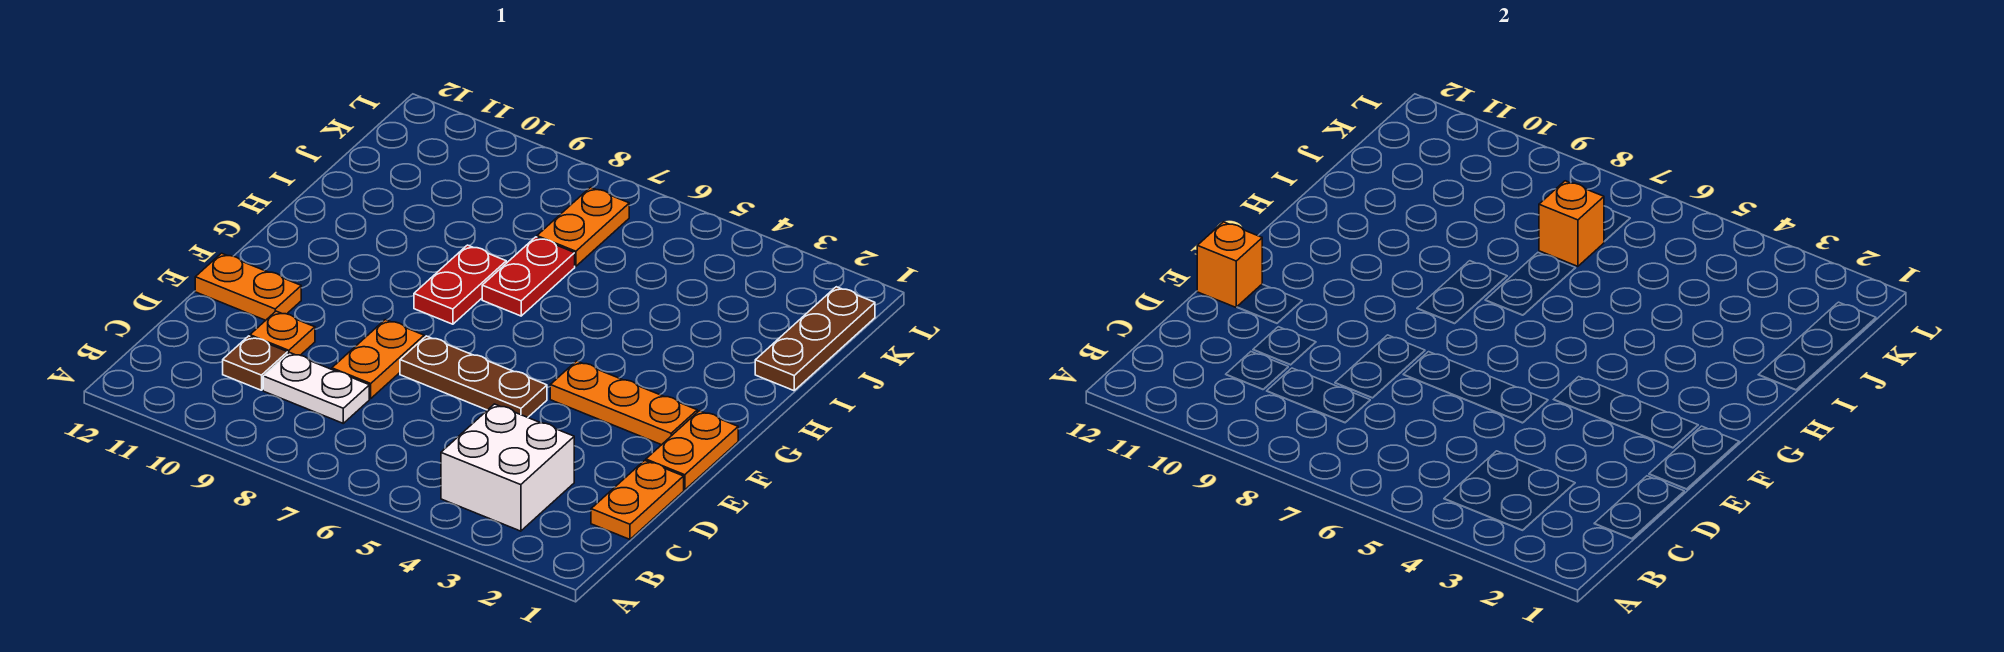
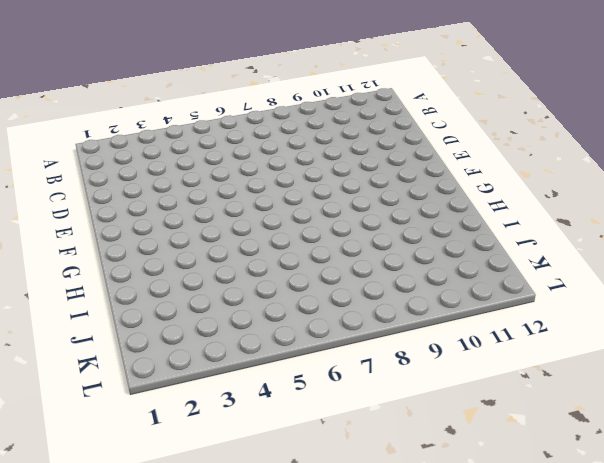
none -> white brick B3:C4 level 1
none -> orange plate C1:D1 level 1
none -> white plate C8:C9 level 1

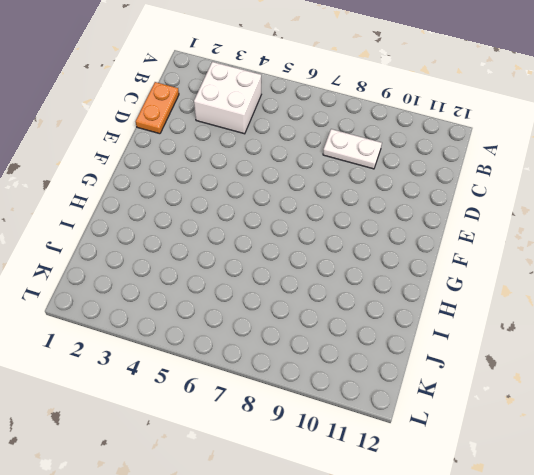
none -> brown plate C10 level 1
none -> orange plate D8:E8 level 1
none -> orange plate D10 level 1

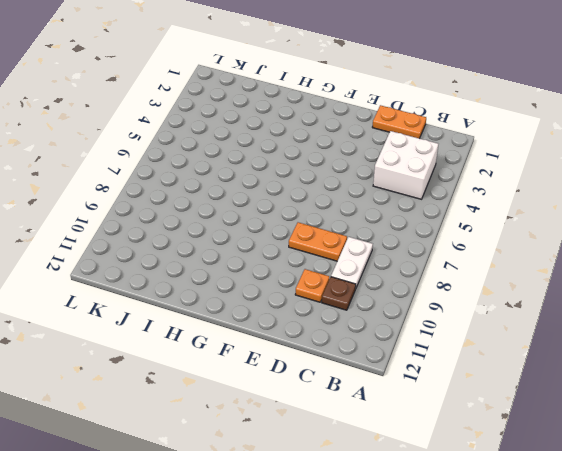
none -> orange plate E1:F1 level 1
none -> brown plate E5:E7 level 1
none -> orange plate E11:E12 level 1

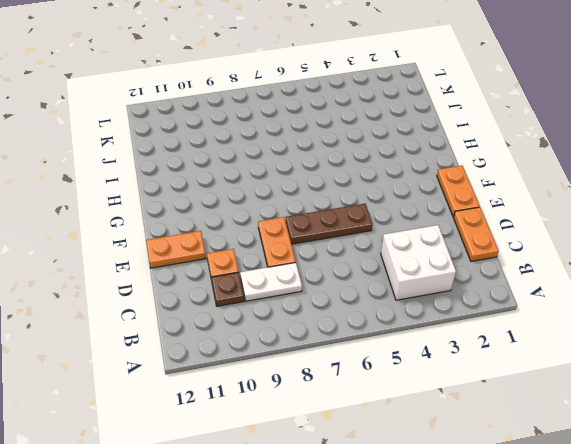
none -> orange plate F2:F4 level 1
none -> red plate G8:H8 level 1
none -> red plate H7:I7 level 1

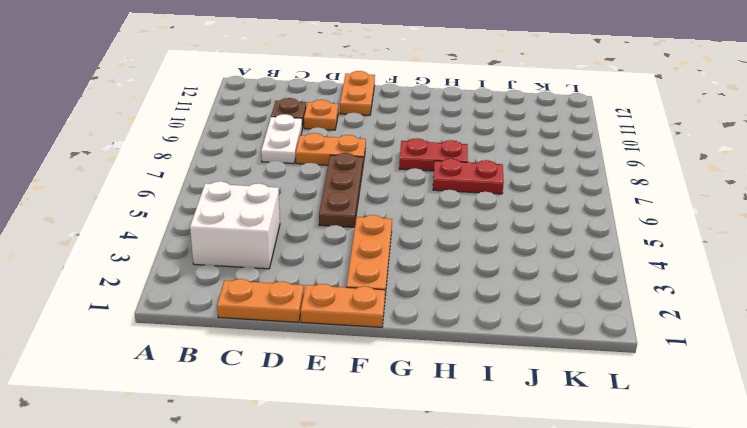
none -> brown plate I1:K1 level 1
none -> orange plate J7:K7 level 1
none -> orange brick E12 level 2

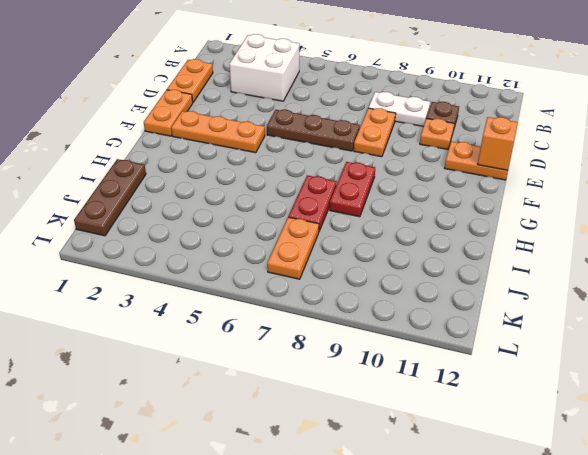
none -> orange brick J7 level 2

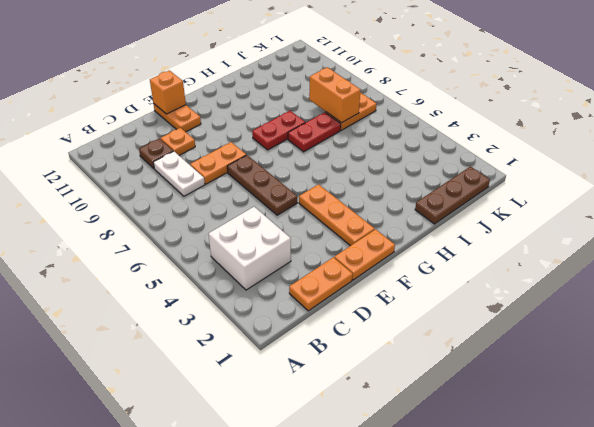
orange brick J7:J8 level 2 -> orange brick J7 level 2

